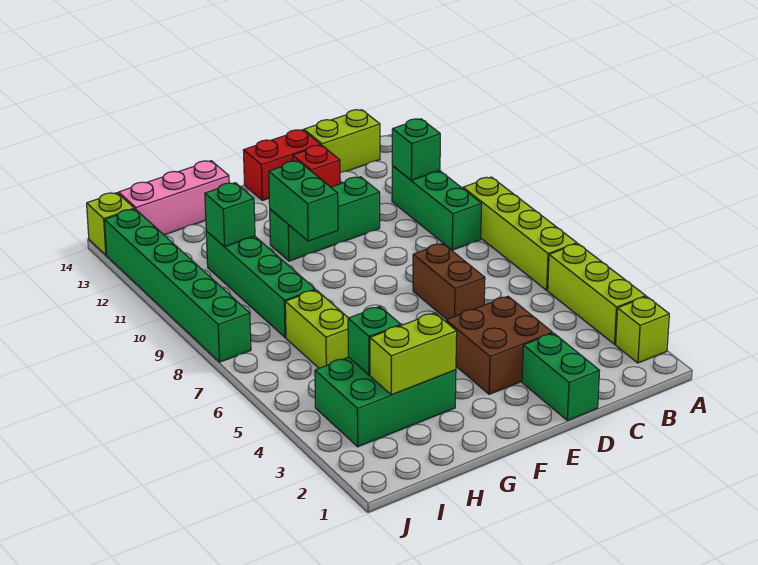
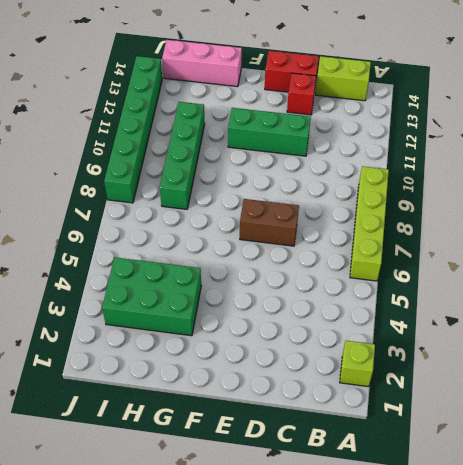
brown brick D7:E7 level 1 -> brown brick D6:D7 level 1
none -> lime brick A3:A5 level 1
none -> green brick B9:B11 level 1
none -> green brick D1:D2 level 1

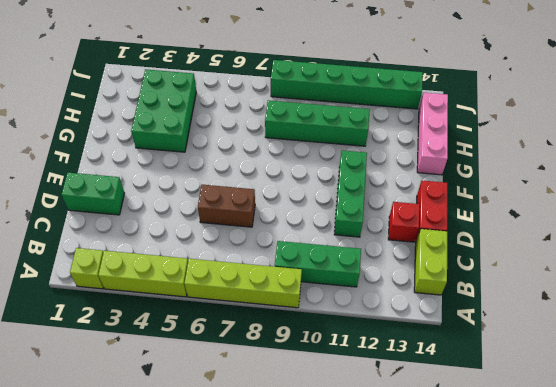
none -> brown brick D3:E4 level 1
none -> lime brick H6:H7 level 1
none -> lime brick J14 level 1

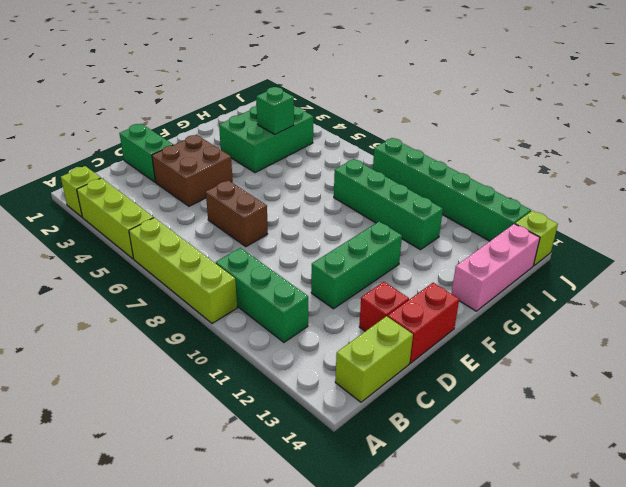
none -> lime brick H6:H7 level 1
none -> green brick B11 level 2
none -> green brick F10:F11 level 2

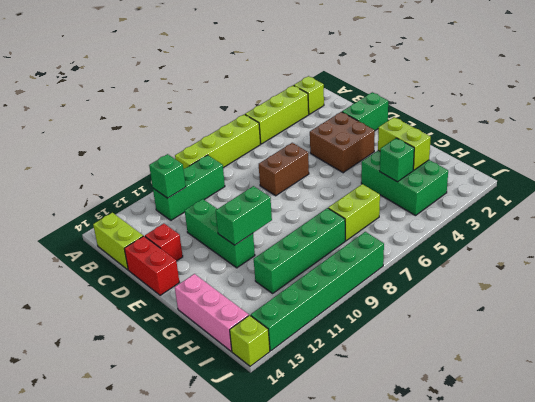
none -> green brick H11 level 2

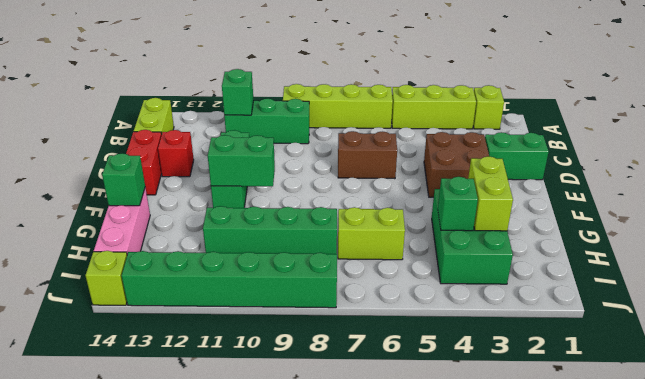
green brick G14 level 2 -> green brick H11 level 2

